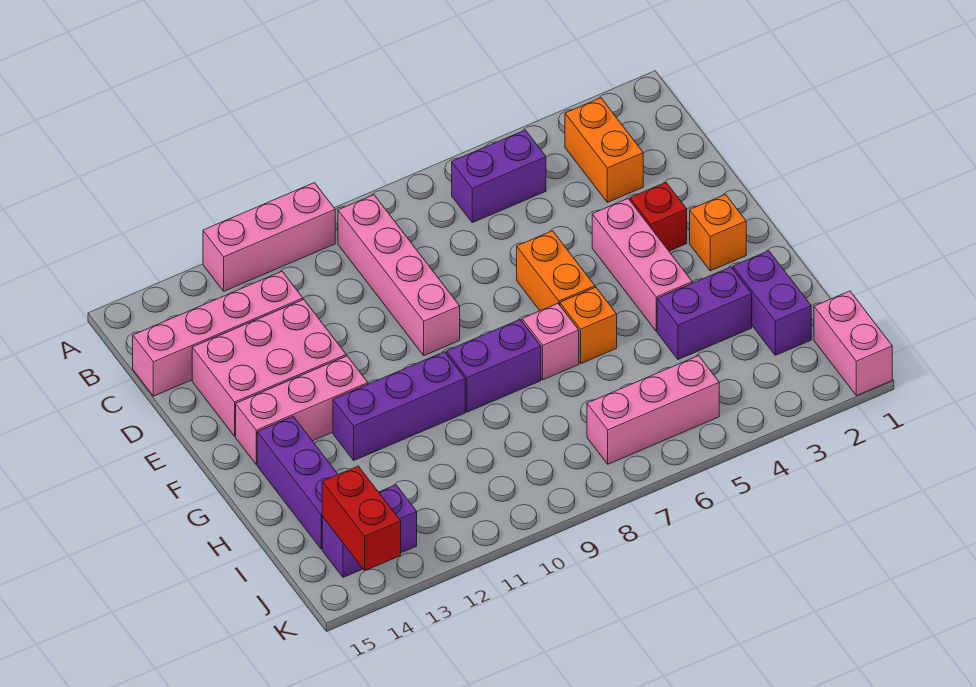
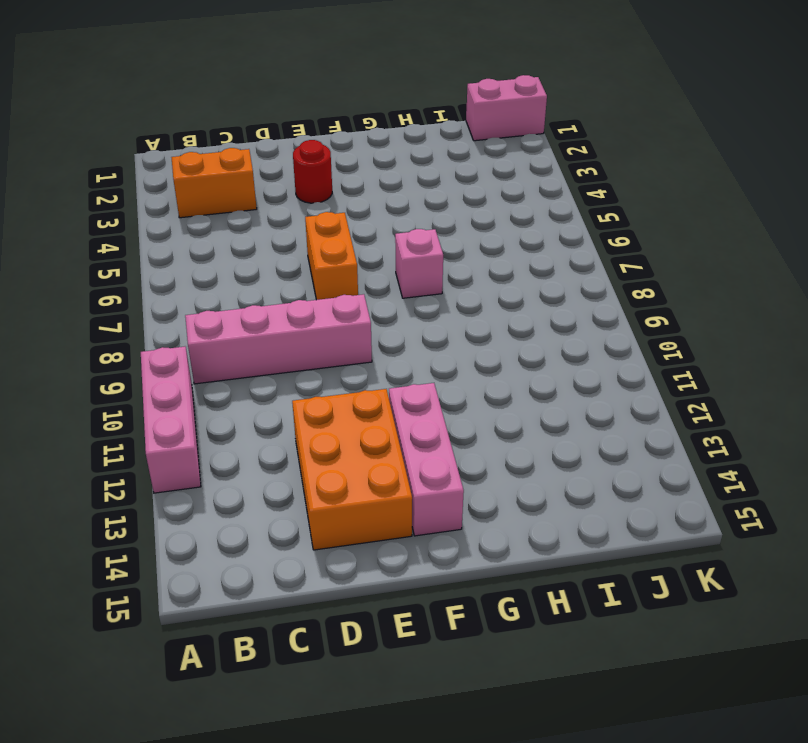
orange brick D12:E14 level 1 -> pink brick D12:E14 level 1
red round brick E3 level 1 -> red brick E3 level 1
orange brick E6:E7 level 1 -> orange brick E6:F6 level 1
none -> purple brick B5:B6 level 1
none -> pink brick C12:C15 level 1
none -> pink brick E4:G4 level 1

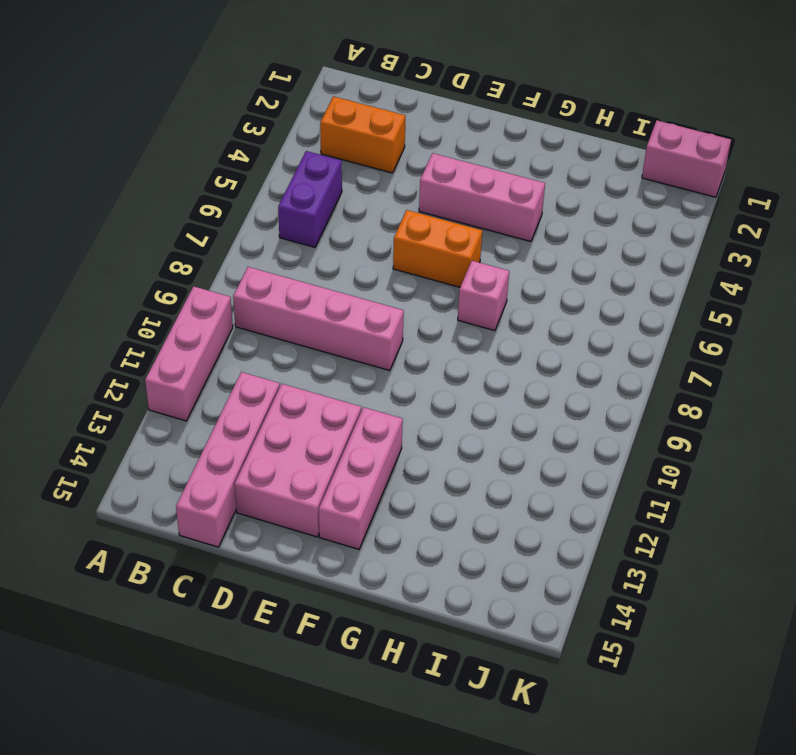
none -> red brick E3 level 1
none -> orange brick F2 level 1
none -> orange brick G6 level 1

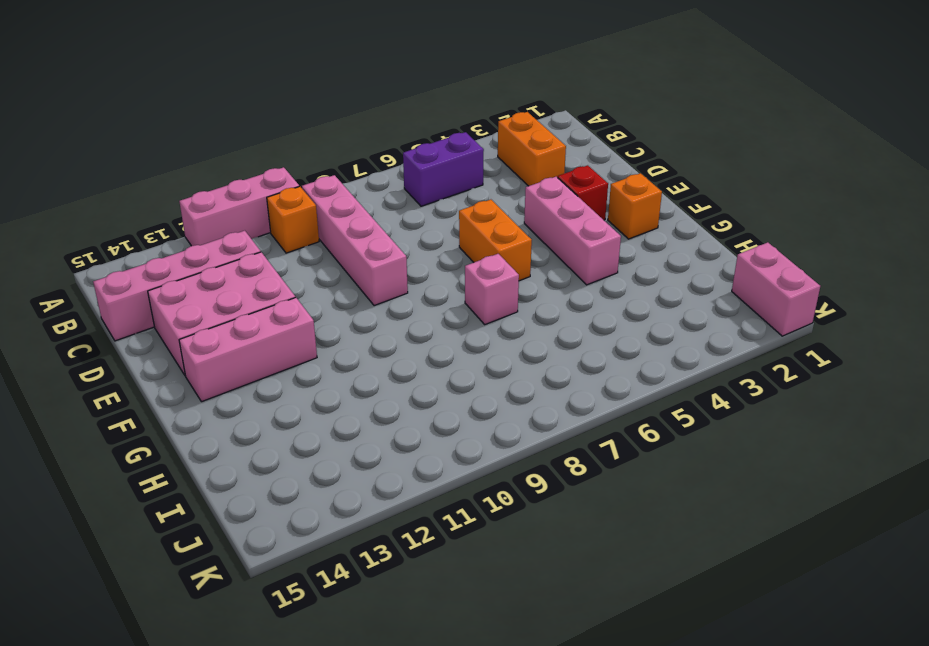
orange brick B10 level 1 -> orange brick G6 level 1
none -> purple brick G8:G9 level 1
none -> purple brick G10:G12 level 1
none -> purple brick G14:I14 level 1

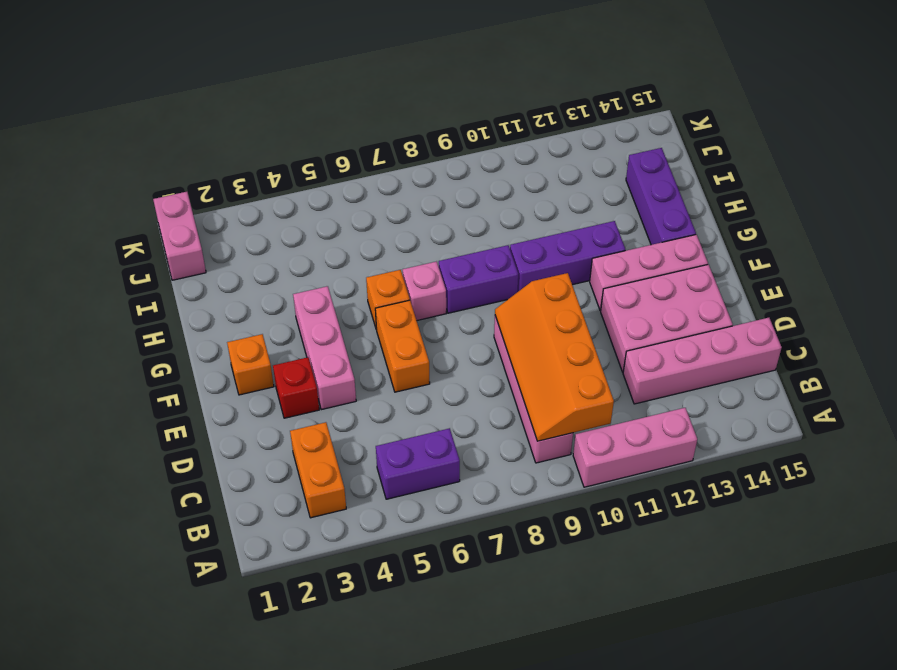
orange slope B9:E10 level 2 top 10 -> none
none -> purple brick H2:I2 level 1
none -> purple brick H3:H4 level 1
none -> pink brick J5:J7 level 1

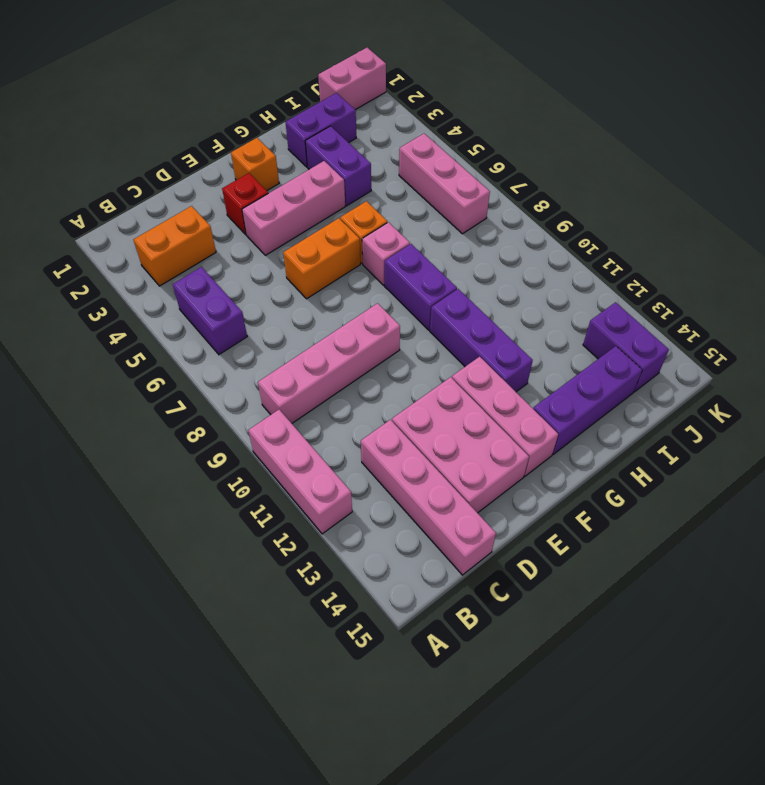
none -> red brick J14:K14 level 2

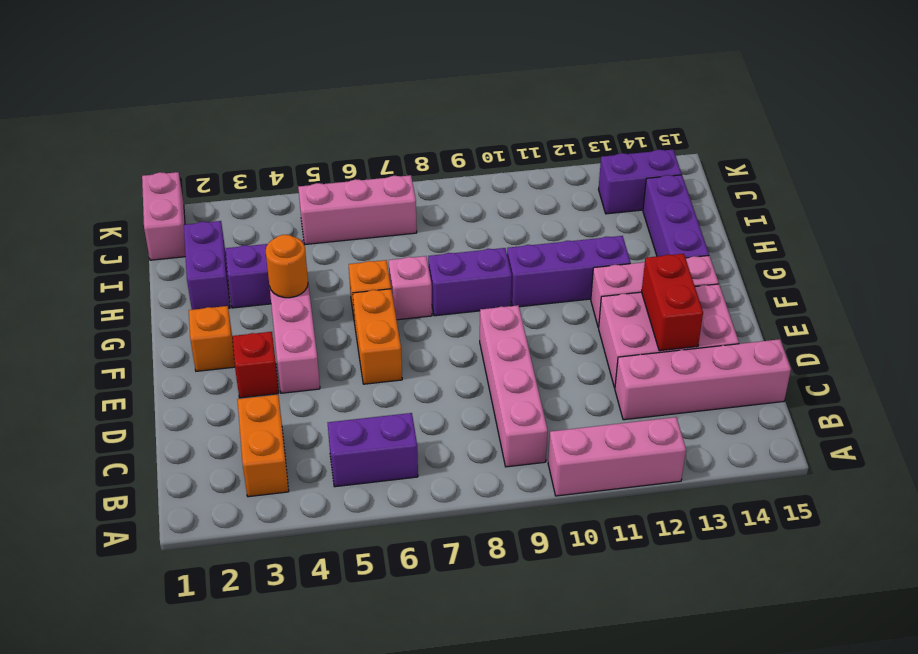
red brick D13:E13 level 2 -> red brick J14:K14 level 2
orange round brick G4 level 2 -> none

